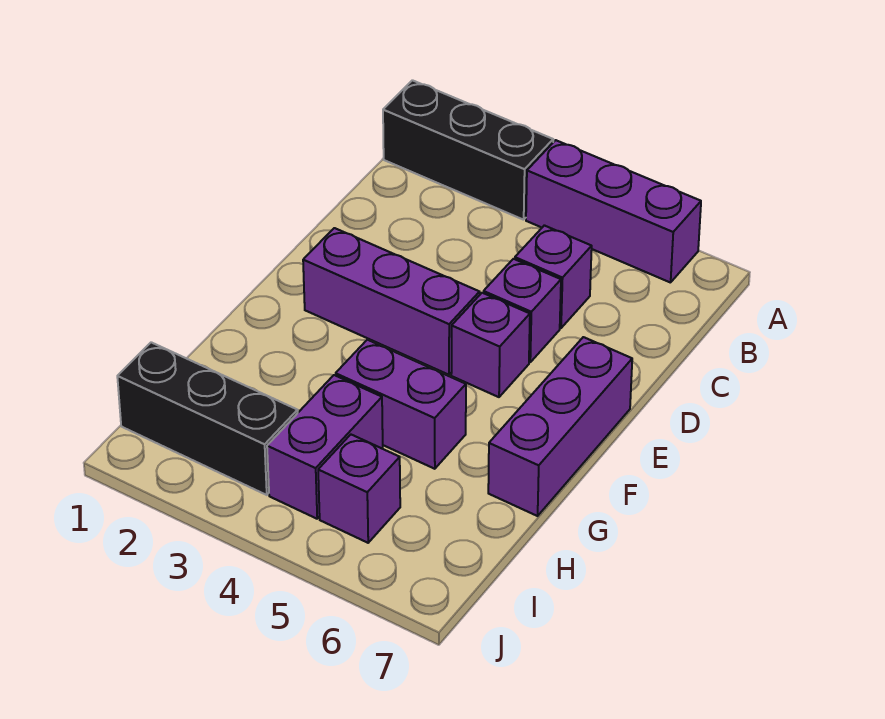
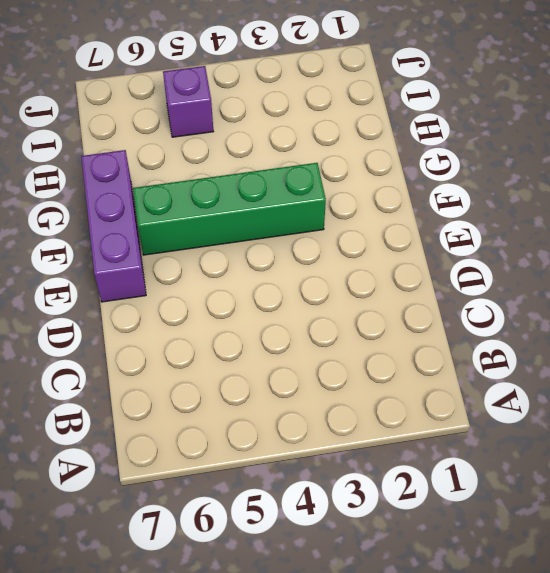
green brick F3:F6 level 1 -> none
none -> black brick A1:A3 level 1
none -> purple brick A4:A6 level 1

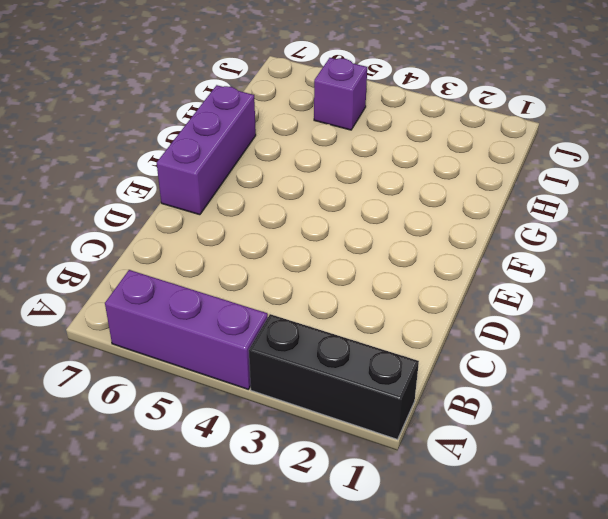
none -> purple brick C5 level 1
none -> purple brick D5 level 1

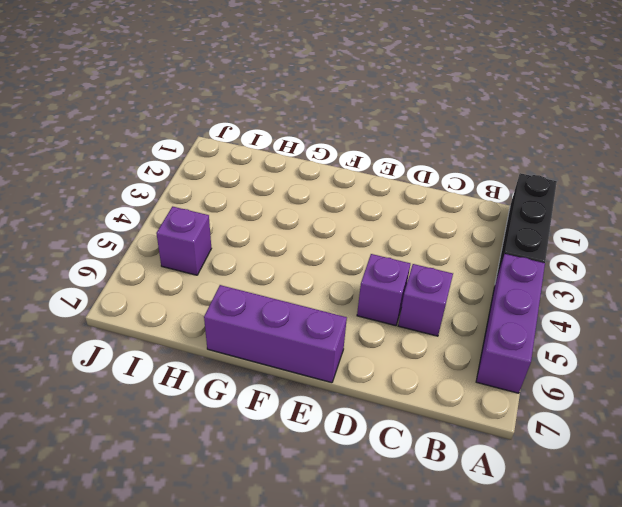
none -> purple brick E2:E4 level 1
none -> purple brick E5 level 1

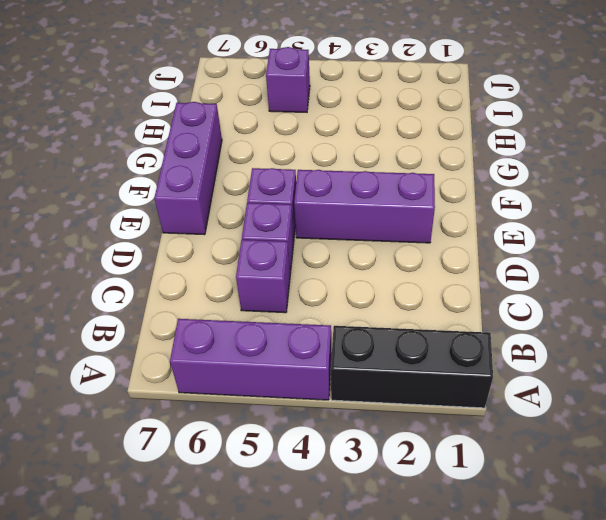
none -> purple brick G4:G5 level 1
none -> purple brick H4:I4 level 1

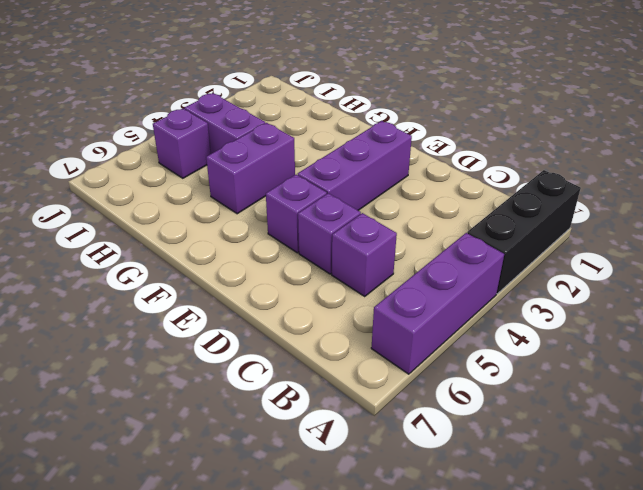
none -> purple brick E7:G7 level 1
none -> black brick I1:I3 level 1

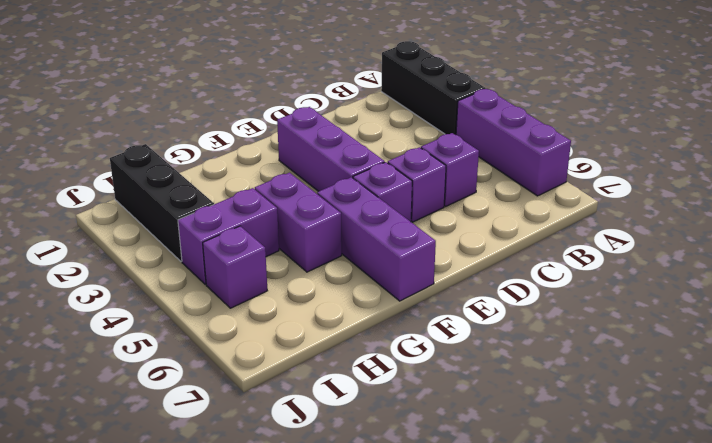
purple brick F5:F7 level 1 -> purple brick E7:G7 level 1

